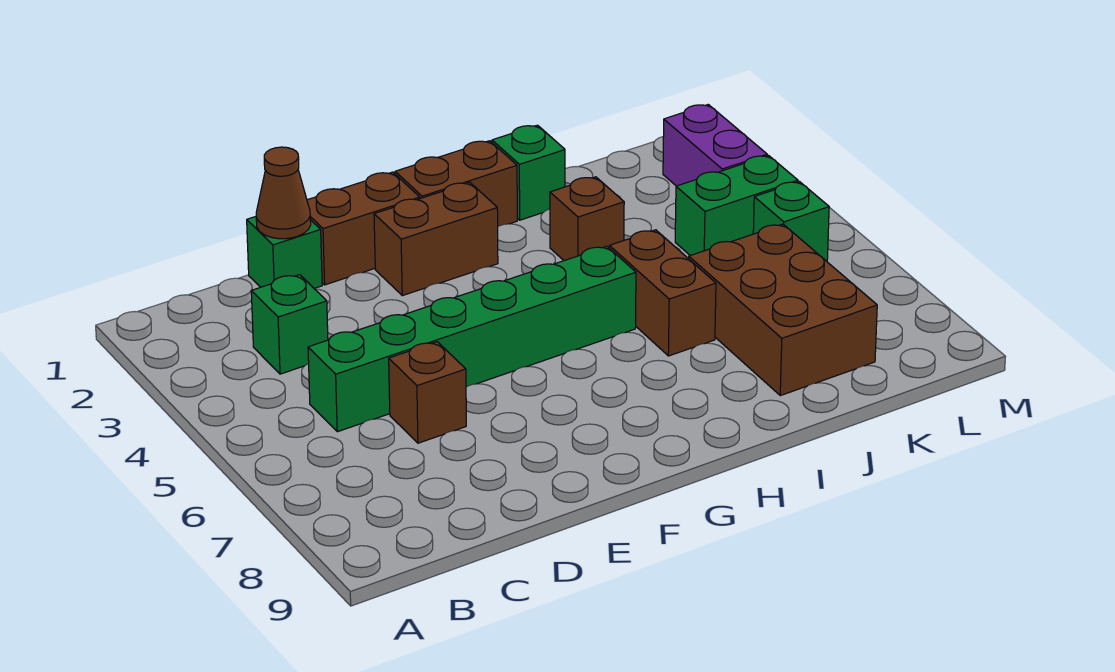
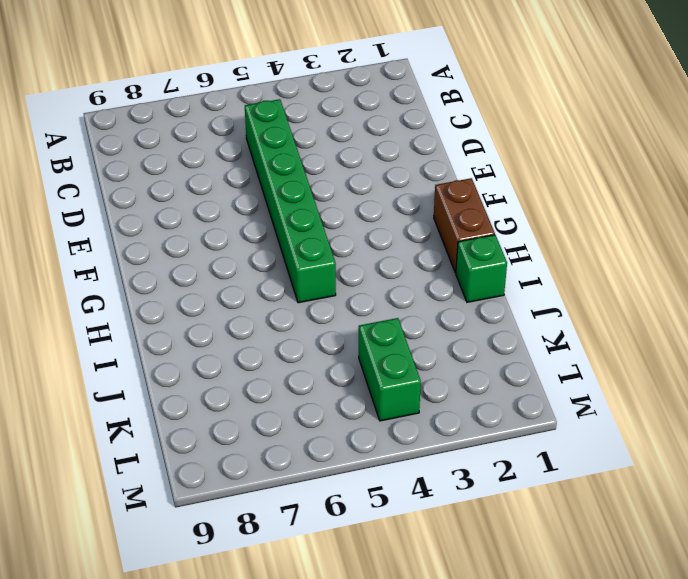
none -> green brick C3 level 1
none -> green brick D1 level 1
none -> brown brick D6 level 1

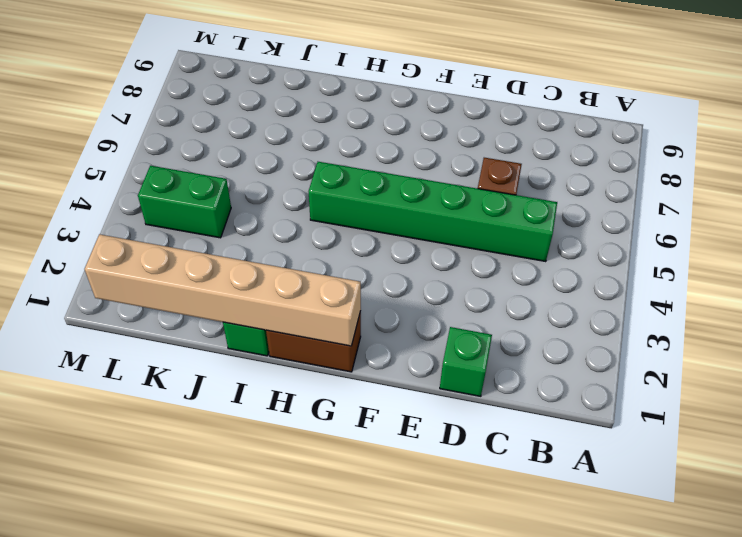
tan brick G1:L1 level 2 -> none
none -> green brick C3 level 1
none -> brown brick E1:F1 level 1
none -> brown brick F2:G2 level 1

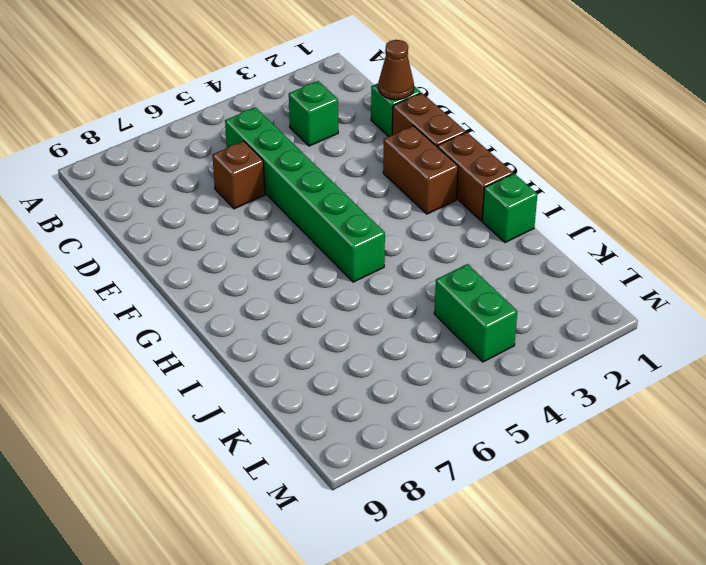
none -> brown brick I3 level 1
none -> brown brick I5:I6 level 1
none -> brown brick J6:K8 level 1

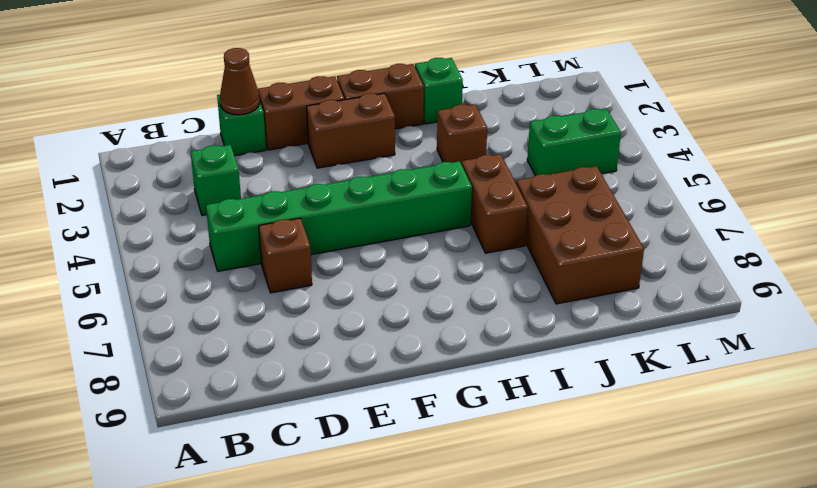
none -> purple brick L2:L3 level 1
none -> green brick L5 level 1

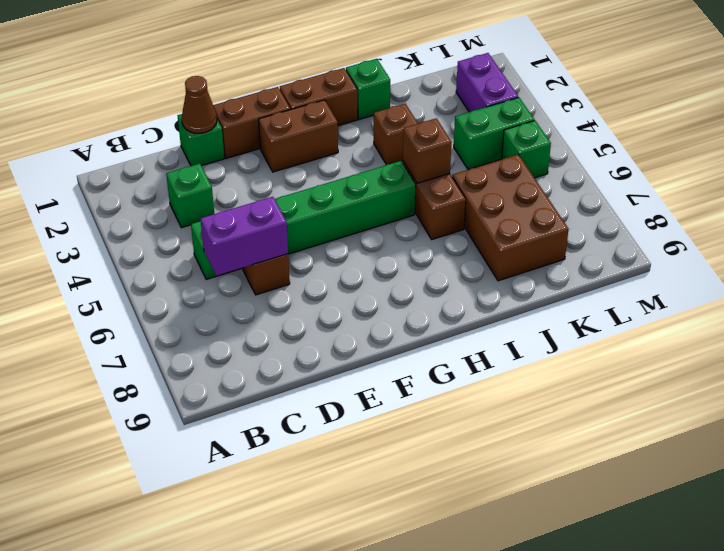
purple brick C6:D6 level 2 -> none
brown brick I5 level 2 -> none

